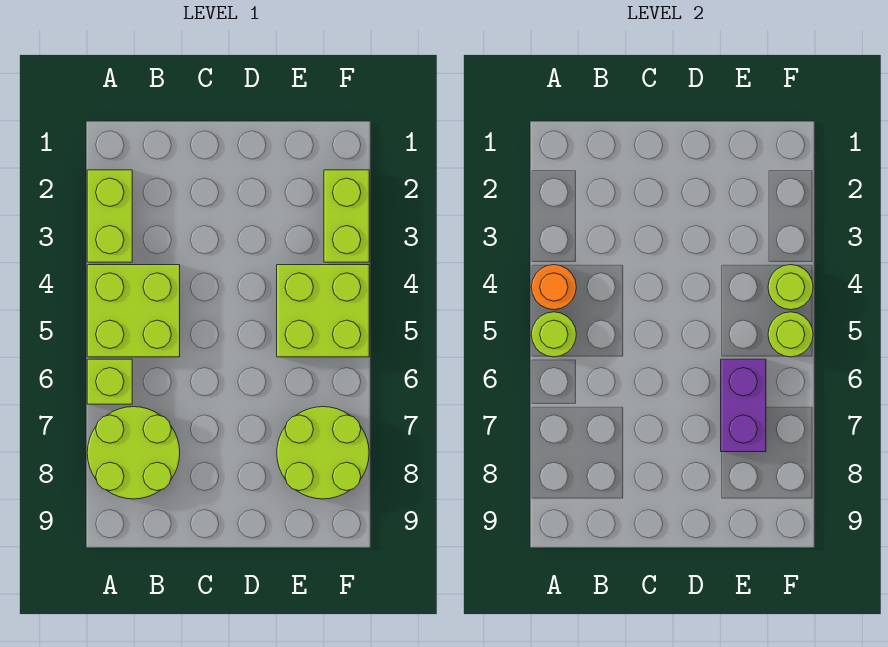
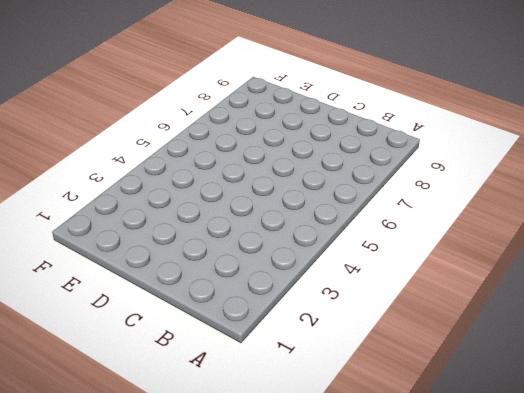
none -> lime brick A2:A3 level 1
none -> lime brick A4:B5 level 1
none -> lime brick A6 level 1

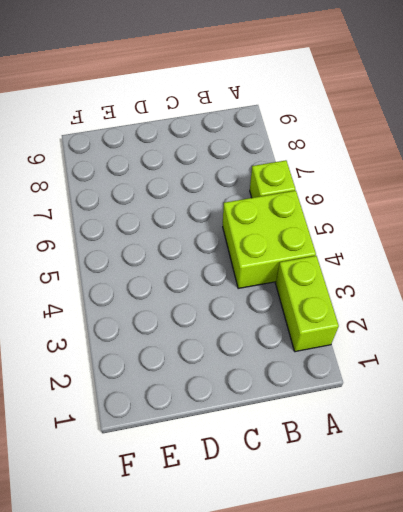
none -> lime round brick A7:B8 level 1
none -> lime brick E4:F5 level 1
none -> lime round brick E7:F8 level 1

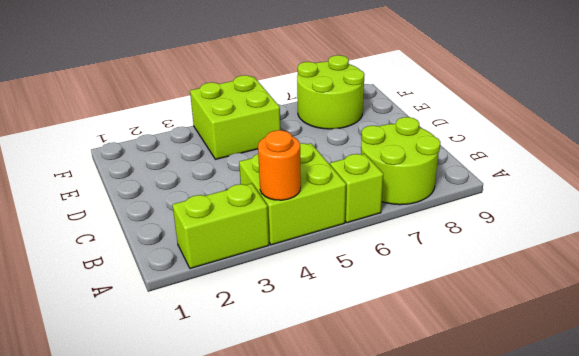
none -> lime brick F2:F3 level 1
none -> lime round brick A5 level 2
none -> purple brick E6:E7 level 2

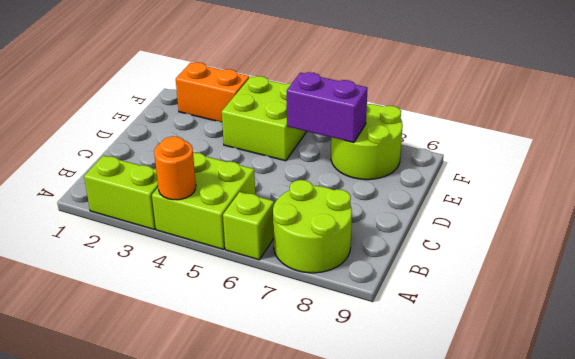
orange brick F2:F3 level 1 -> lime brick F2:F3 level 1
none -> lime round brick A5 level 2
none -> lime round brick F4 level 2
none -> lime round brick F5 level 2

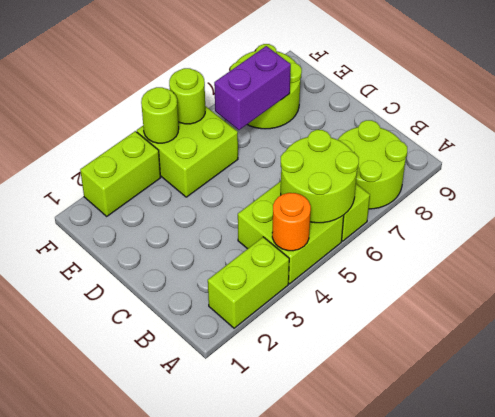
lime round brick A5:B6 level 2 -> lime round brick A5 level 2

